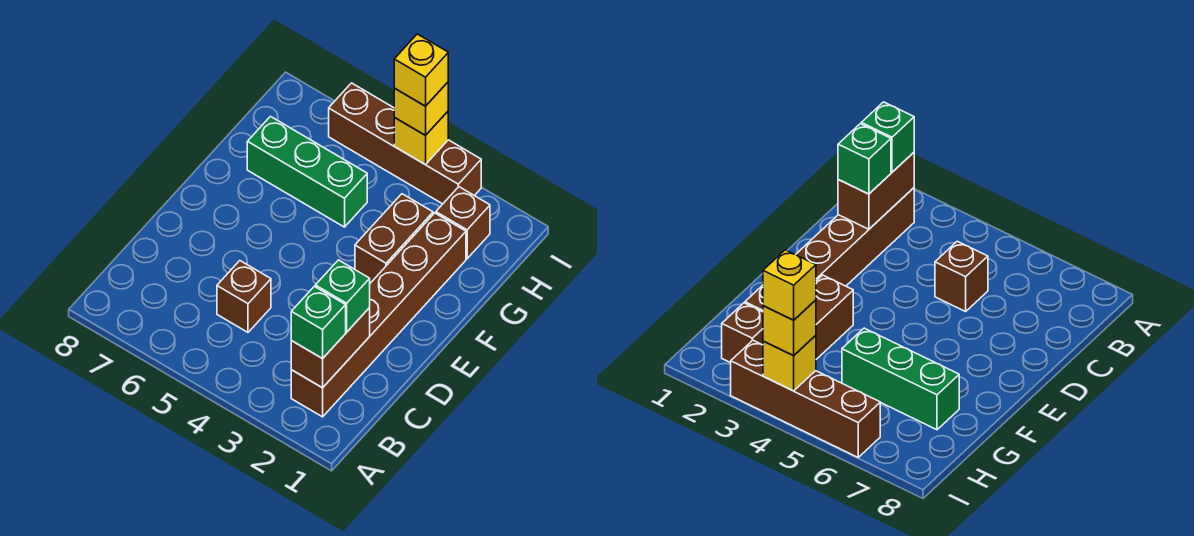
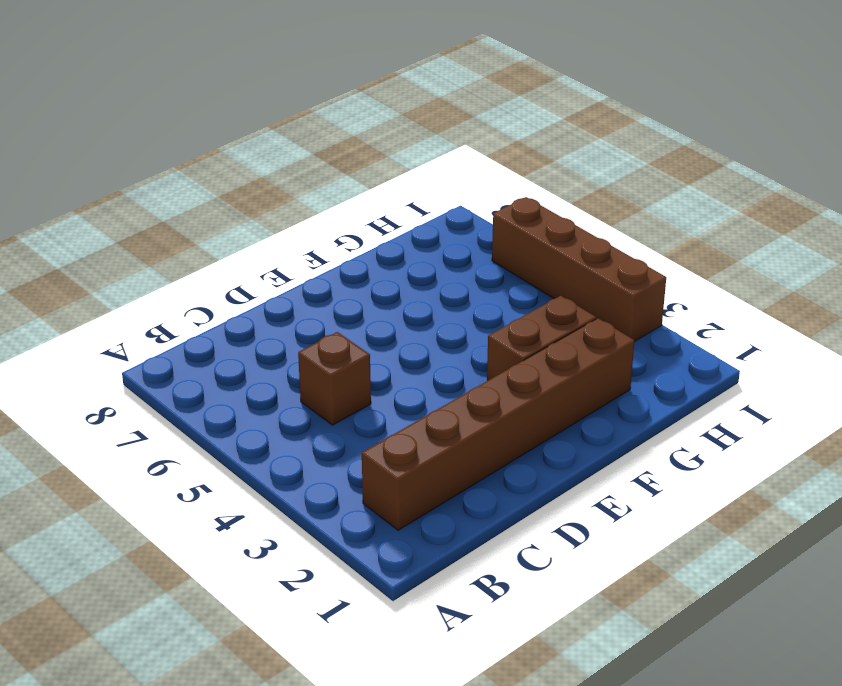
none -> green brick G5:G7 level 1
none -> brown brick H2 level 1
none -> brown brick B2:C2 level 2

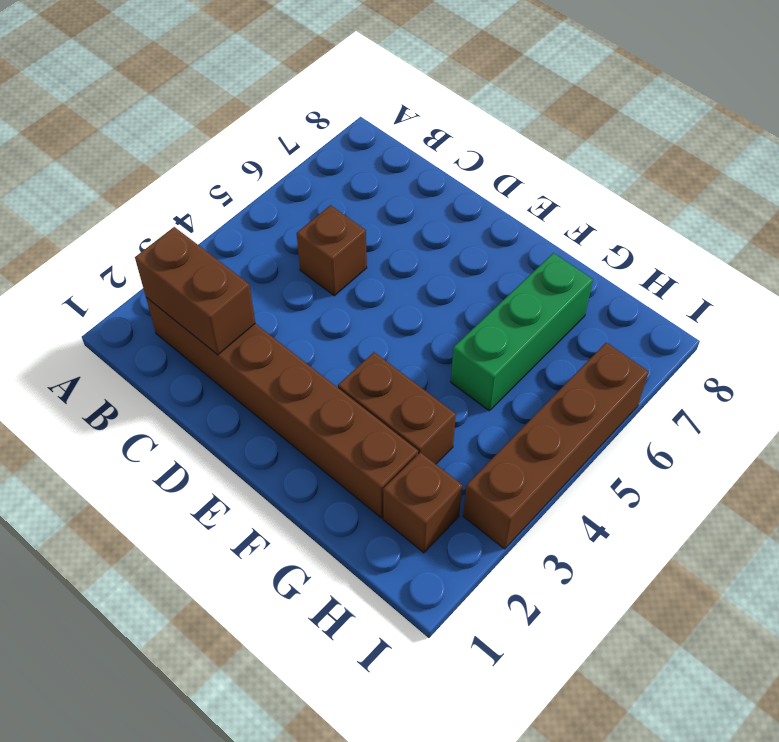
none -> yellow brick I4 level 2
none -> green brick B2 level 3
none -> green brick C2 level 3

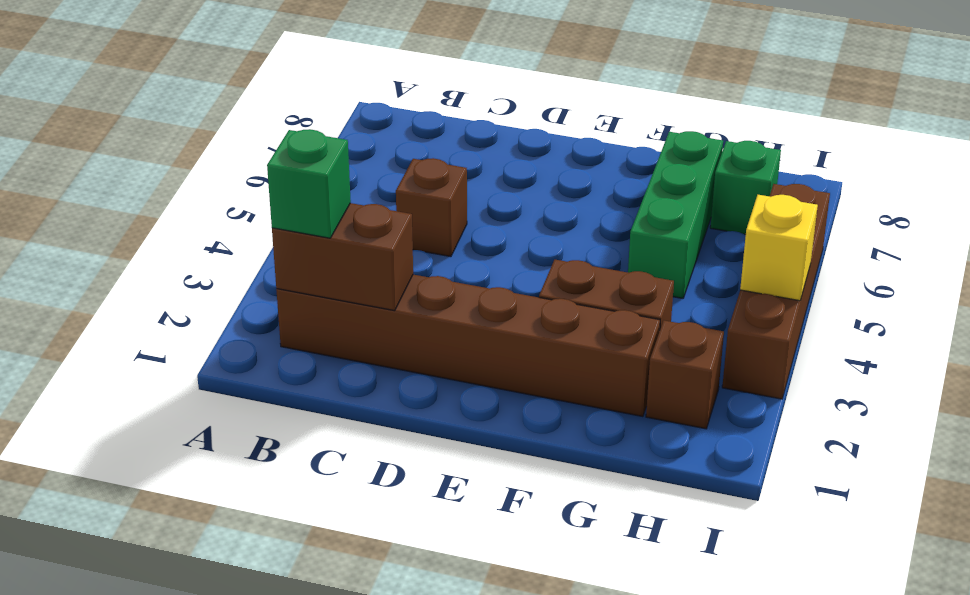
green brick H7 level 1 -> green brick C2 level 3
none -> yellow brick I4 level 3
none -> yellow brick I4 level 4

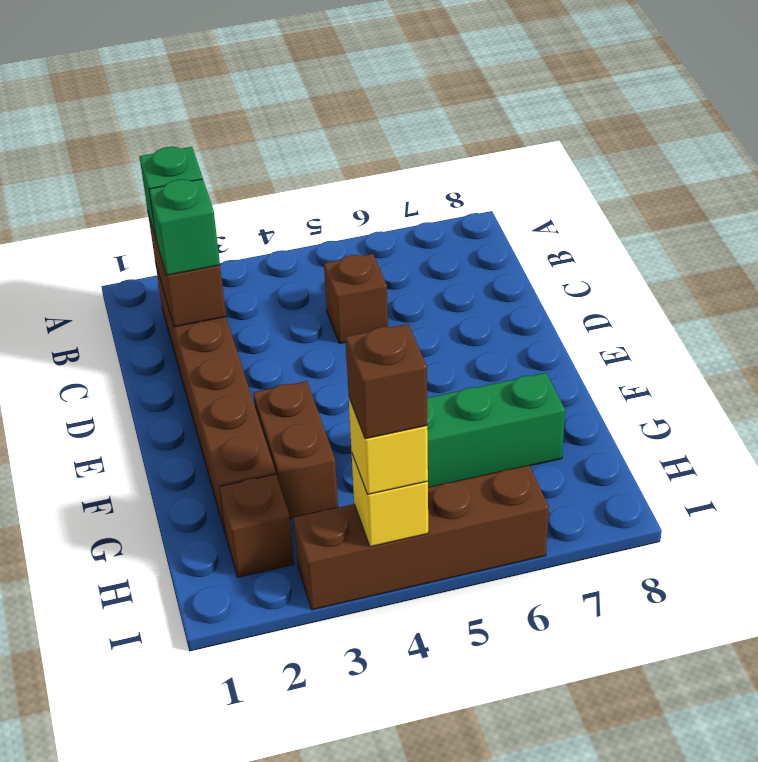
brown brick I4 level 4 -> yellow brick I4 level 4

